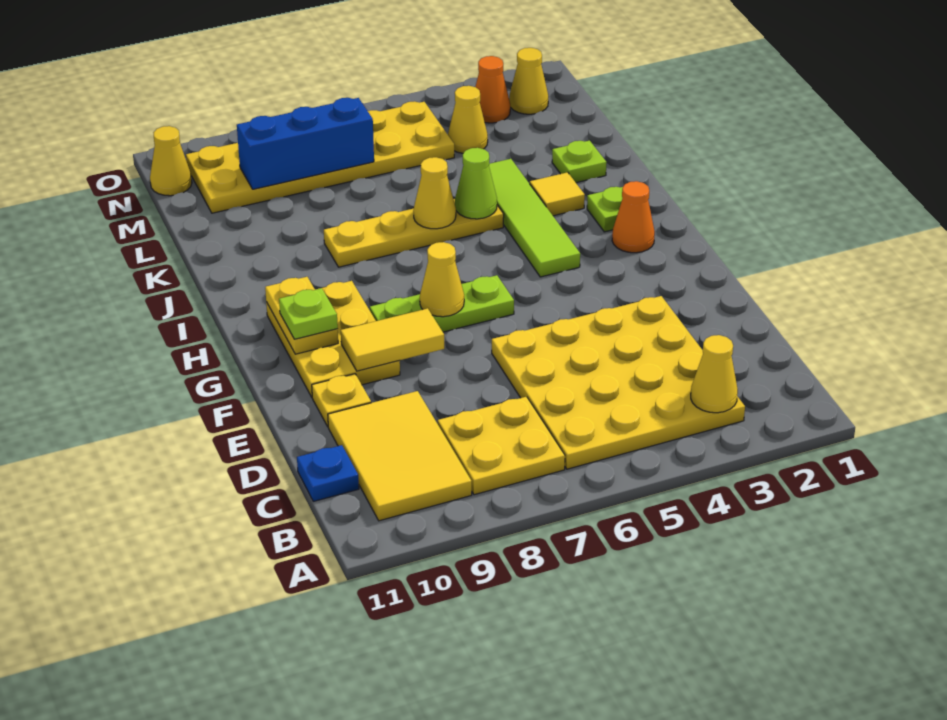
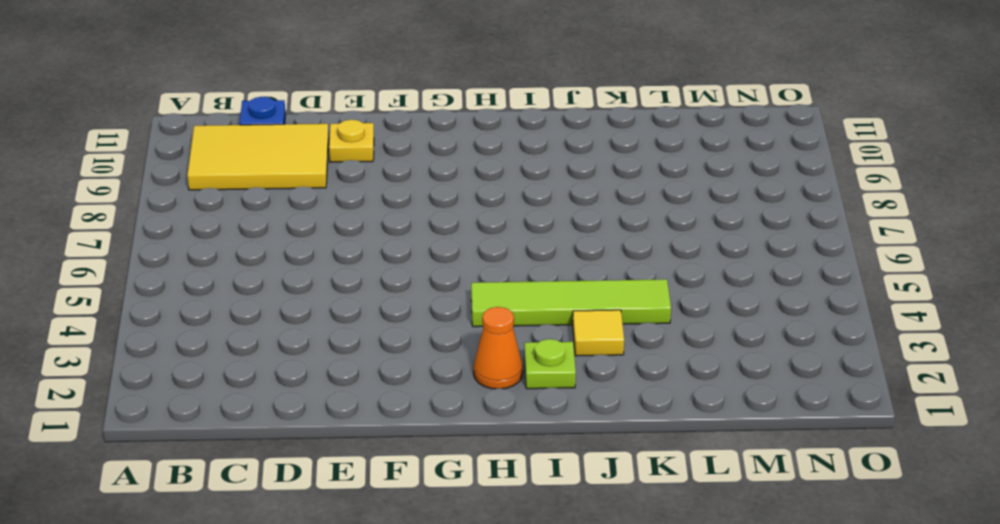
none -> yellow plate B3:E6 level 1
none -> yellow plate B7:C8 level 1
none -> yellow plate F9:H10 level 1

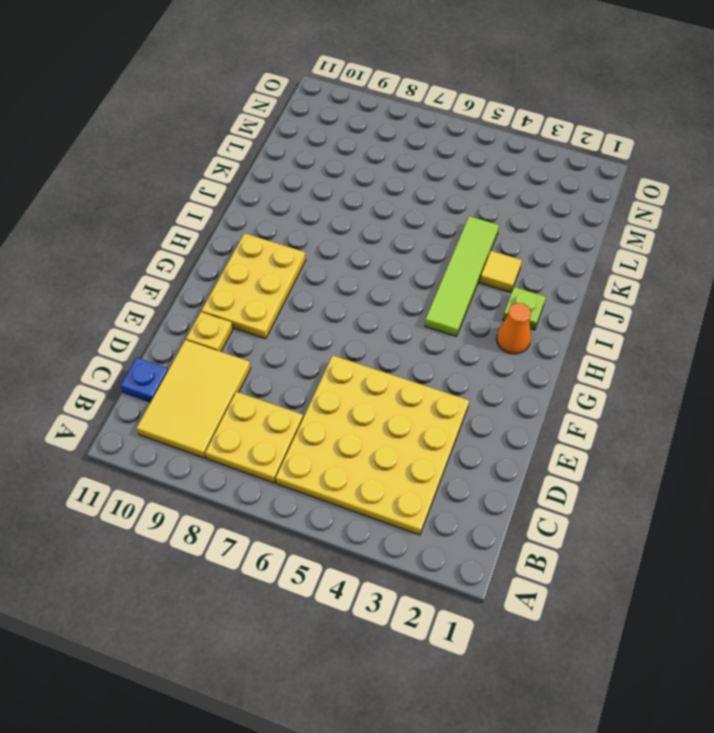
none -> lime plate G6:G8 level 1
none -> yellow plate J5:J8 level 1
none -> lime plate K2 level 1

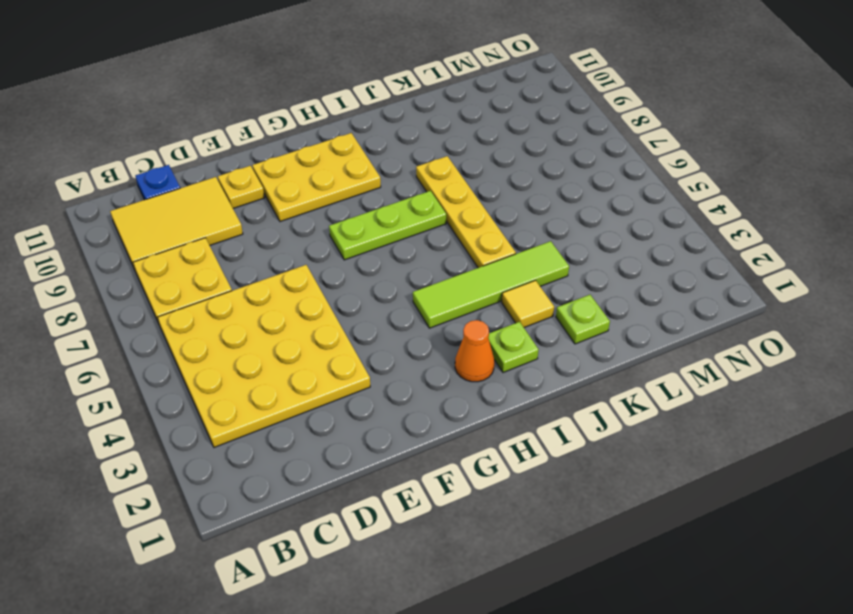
lime plate G7:I7 level 1 -> lime plate G6:G8 level 1
none -> yellow cone M4 level 1
none -> yellow plate M5:N10 level 1
none -> yellow cone N2 level 1

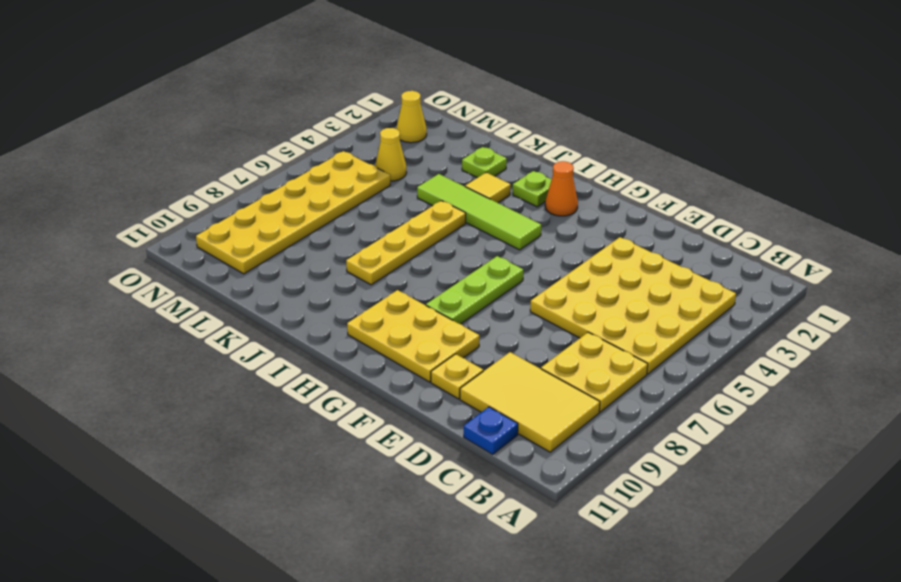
none -> orange cone N3 level 1
none -> yellow cone N11 level 1
none -> yellow cone B3 level 2

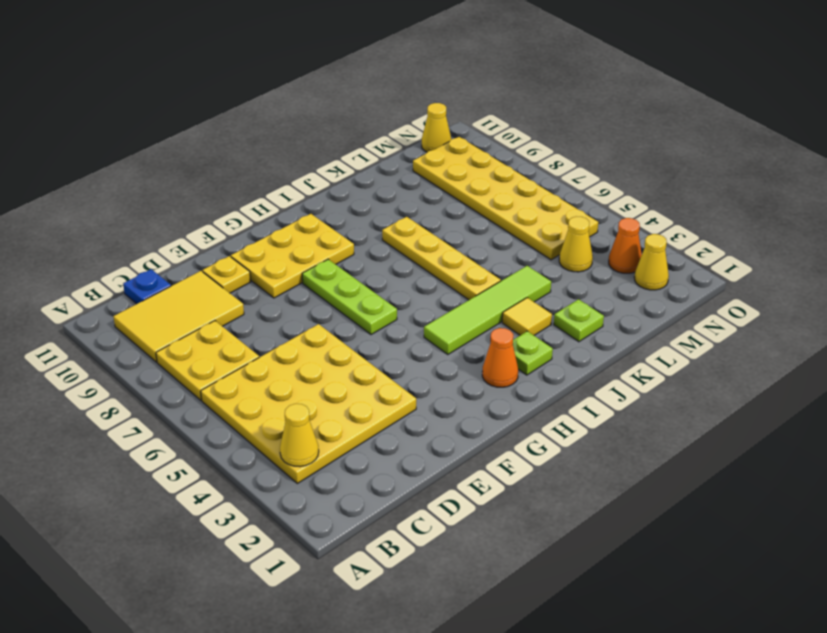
none -> yellow tile F8:F9 level 2
none -> yellow cone G7 level 2
none -> yellow plate G10:H10 level 2

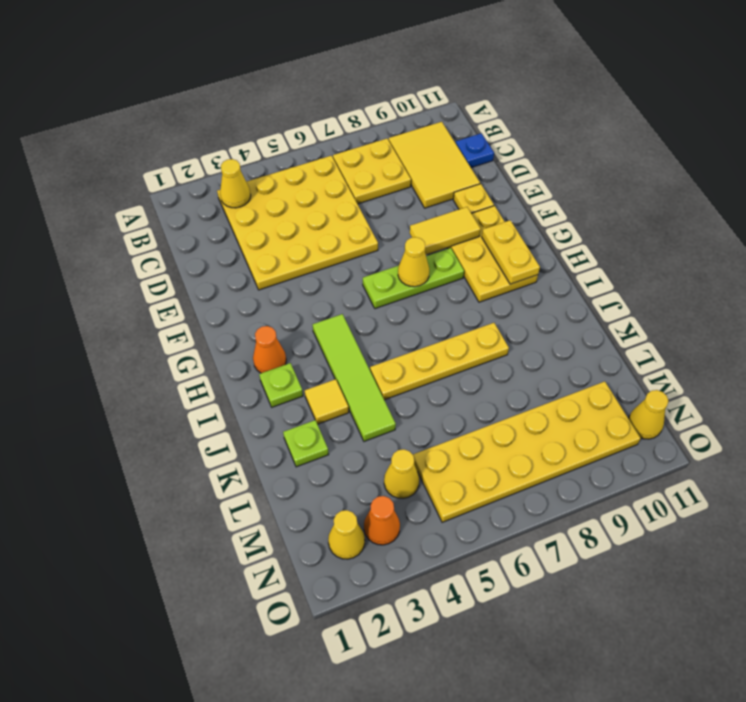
none -> lime cone J5 level 2
none -> yellow cone J6 level 2
none -> blue brick M7:M9 level 2

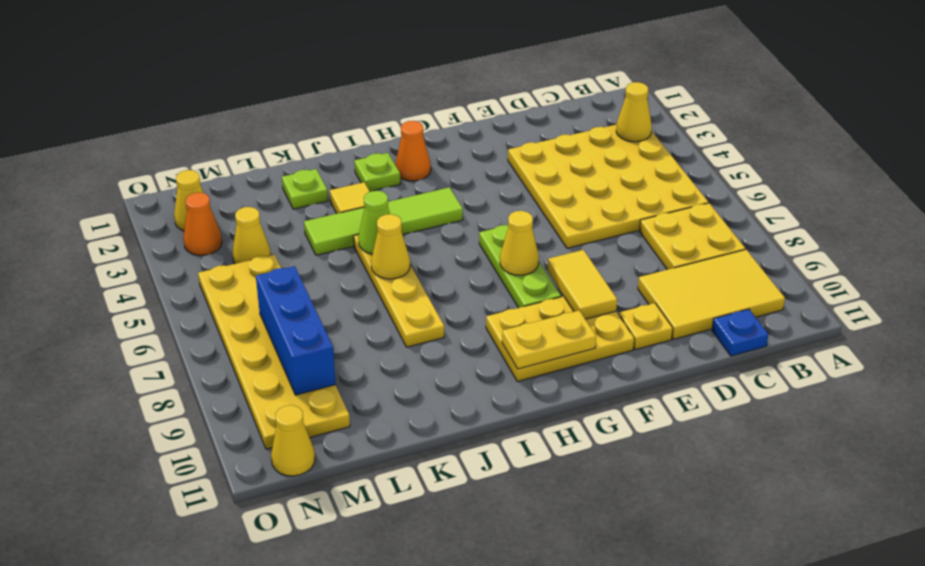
none -> lime plate G10 level 3

